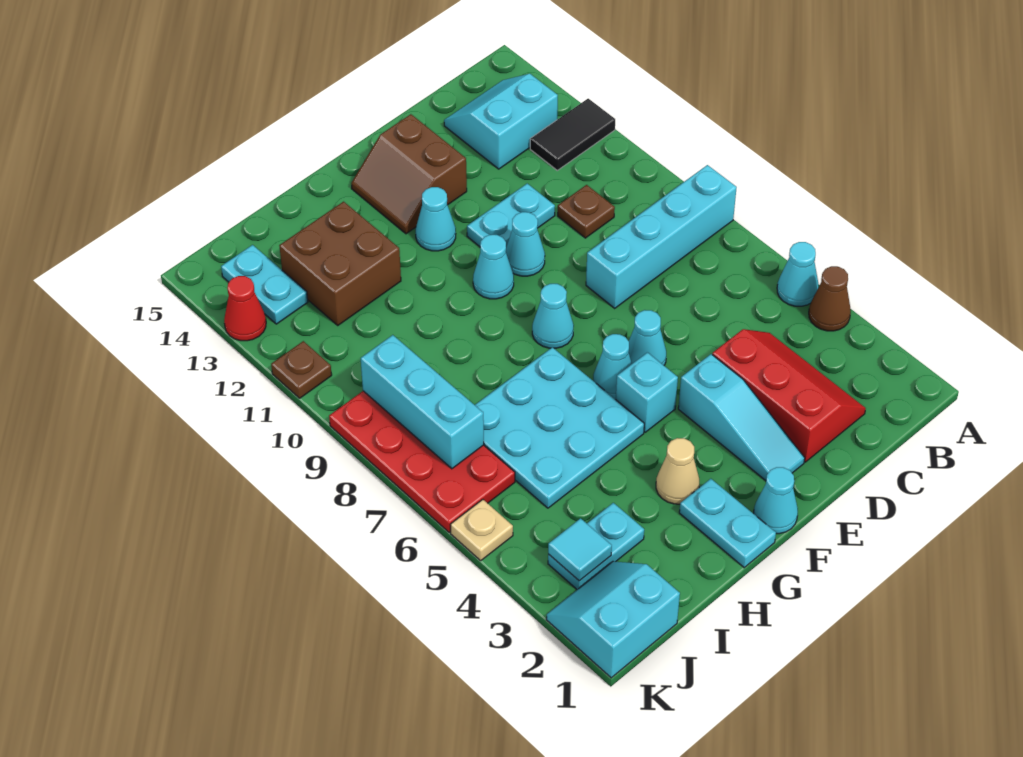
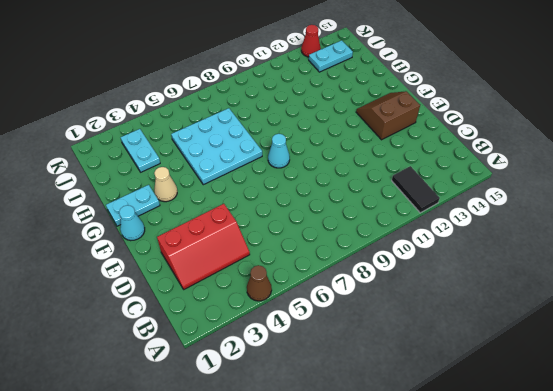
none -> cyan cone A5 level 1
none -> cyan brick A8:D8 level 1
none -> cyan slope B13:C14 level 1 top 13
none -> brown plate C10 level 1

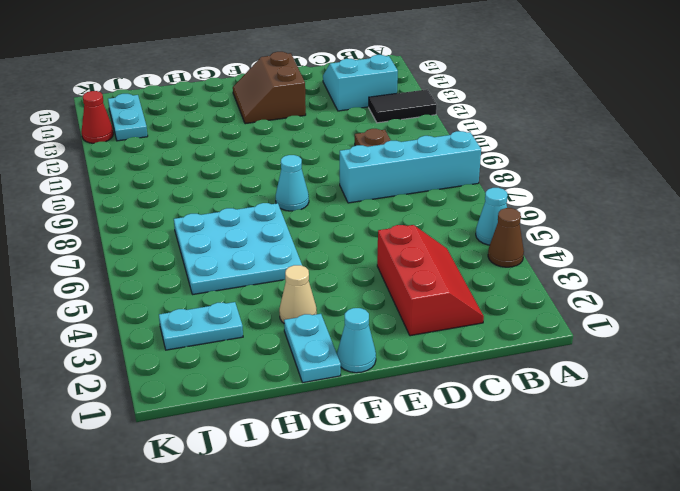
none -> cyan plate D11:E11 level 1
none -> cyan slope E2:E4 level 1 top 4
none -> cyan cone E6 level 1
none -> cyan cone E10 level 1

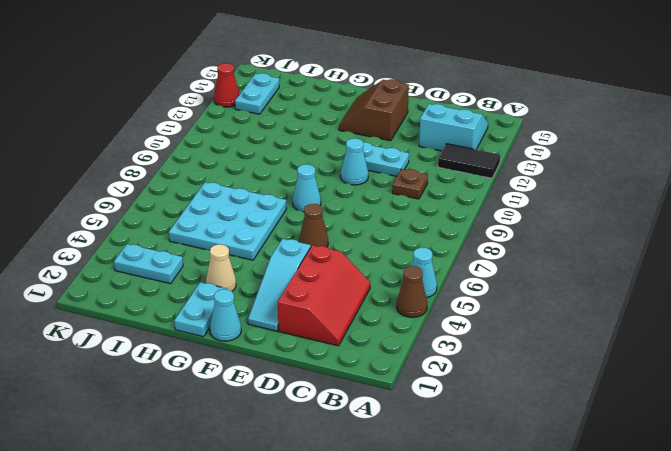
brown cone E6 level 1 -> cyan cone E6 level 1
none -> cyan brick A8:D8 level 1
none -> cyan brick F5 level 1
none -> cyan cone F6 level 1
none -> cyan cone F10 level 1

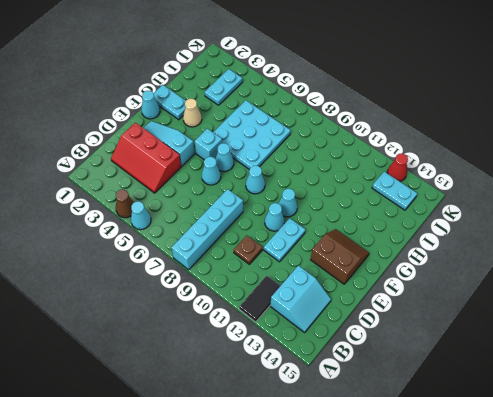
none -> cyan cone F12 level 1
none -> brown brick H12:I13 level 1
none -> cyan slope J1:K2 level 1 top 1
none -> red plate J6:K9 level 1

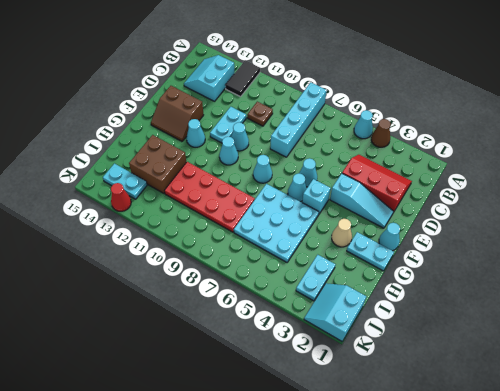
red plate H8:I11 level 1 -> red plate J6:K9 level 1
none -> tan plate K5 level 1
none -> brown plate K11 level 1
none -> cyan tile J3 level 2
none -> cyan brick J7:J9 level 2

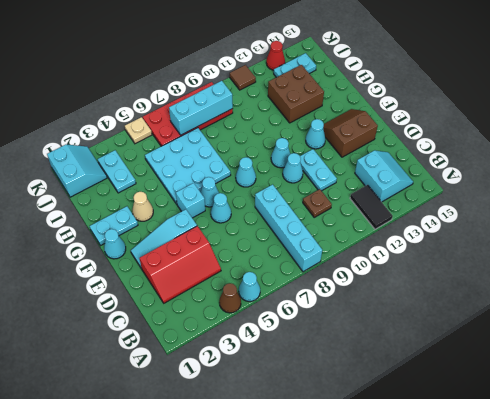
brown tile K11 level 1 -> brown plate K11 level 1
none -> cyan tile J3 level 2

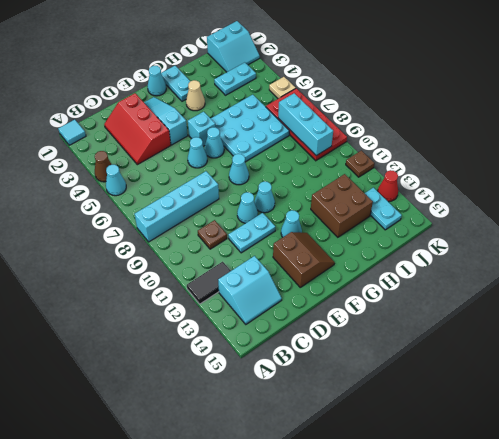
cyan tile A1 level 1 -> cyan tile J3 level 2

